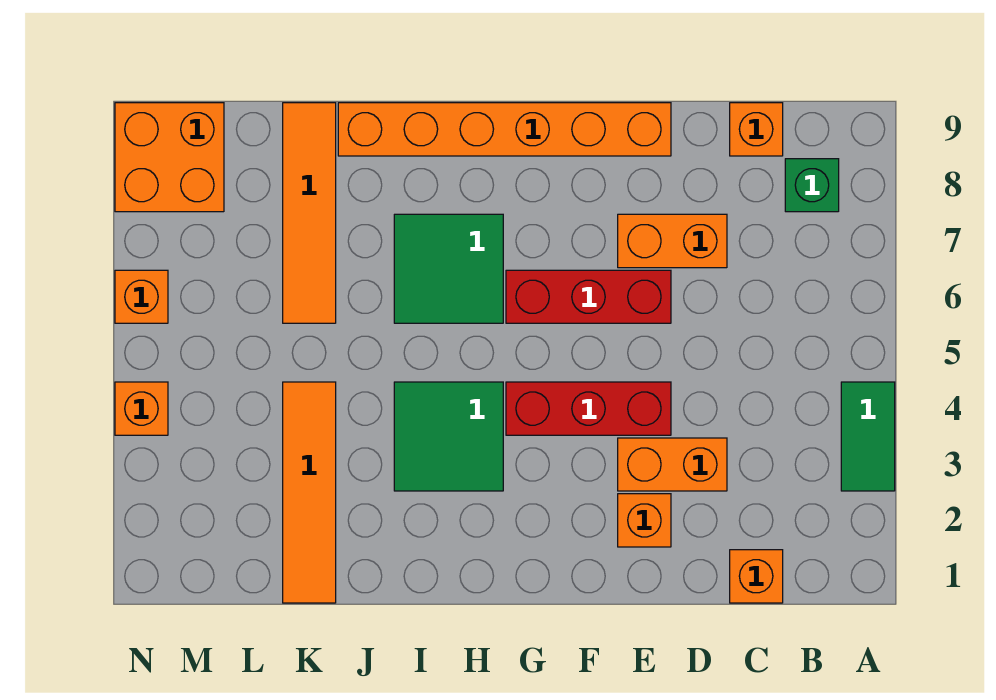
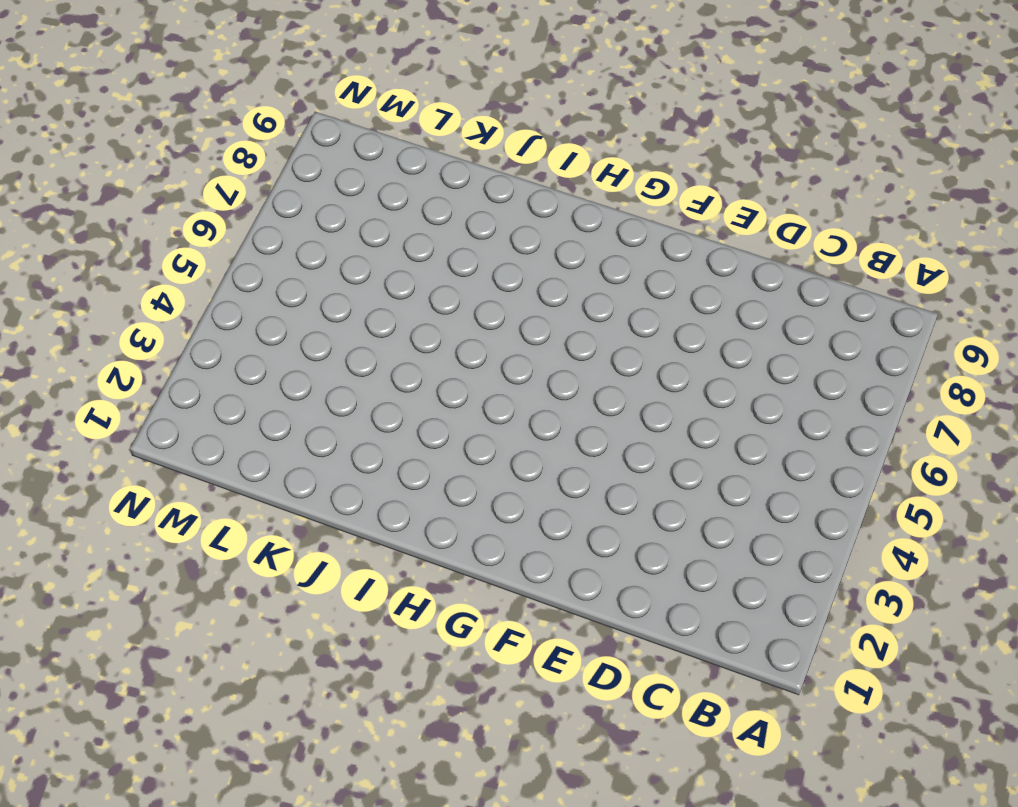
none -> green tile A3:A4 level 1
none -> green brick B8 level 1
none -> orange brick C1 level 1

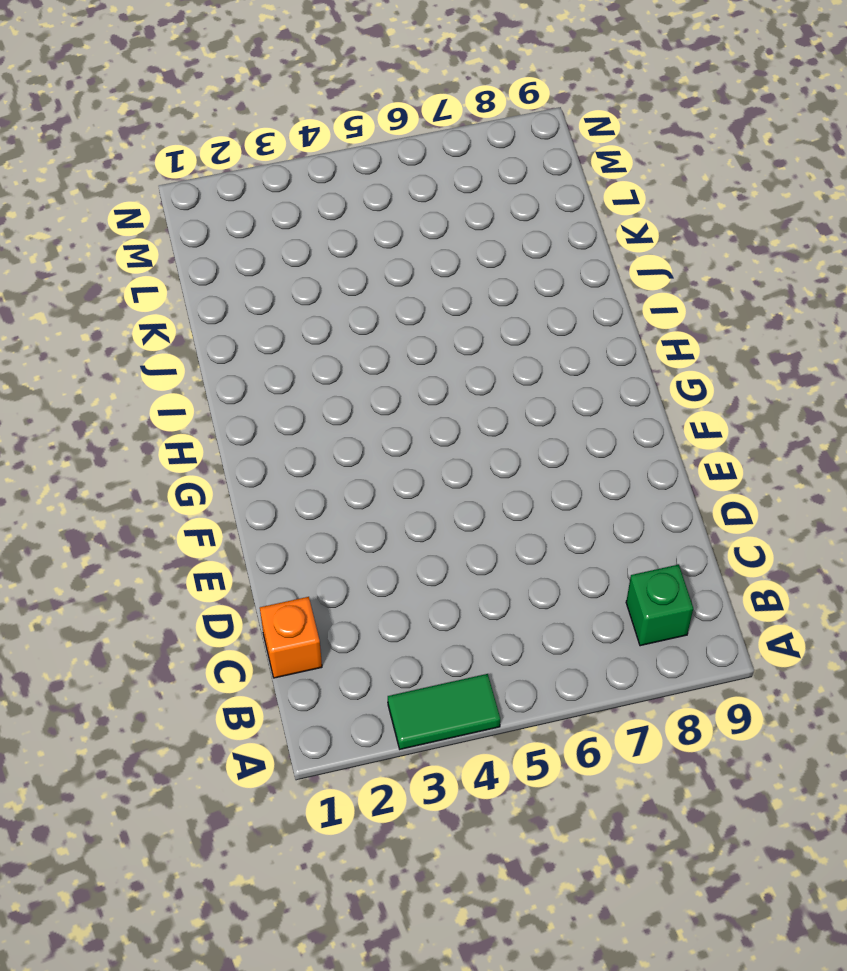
none -> orange brick C9 level 1
none -> orange brick D3:E3 level 1
none -> orange brick D7:E7 level 1

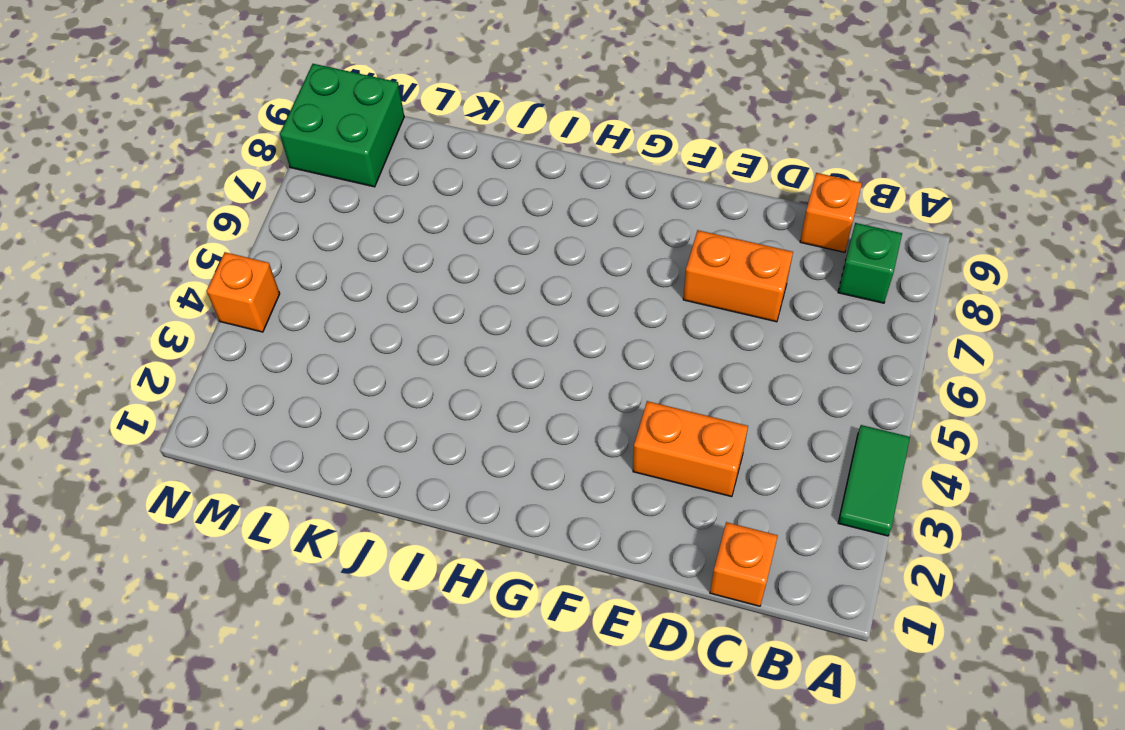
green brick M8:N9 level 1 -> orange brick M8:N9 level 1
none -> orange brick E2 level 1
none -> red brick E4:G4 level 1
none -> red brick E6:G6 level 1

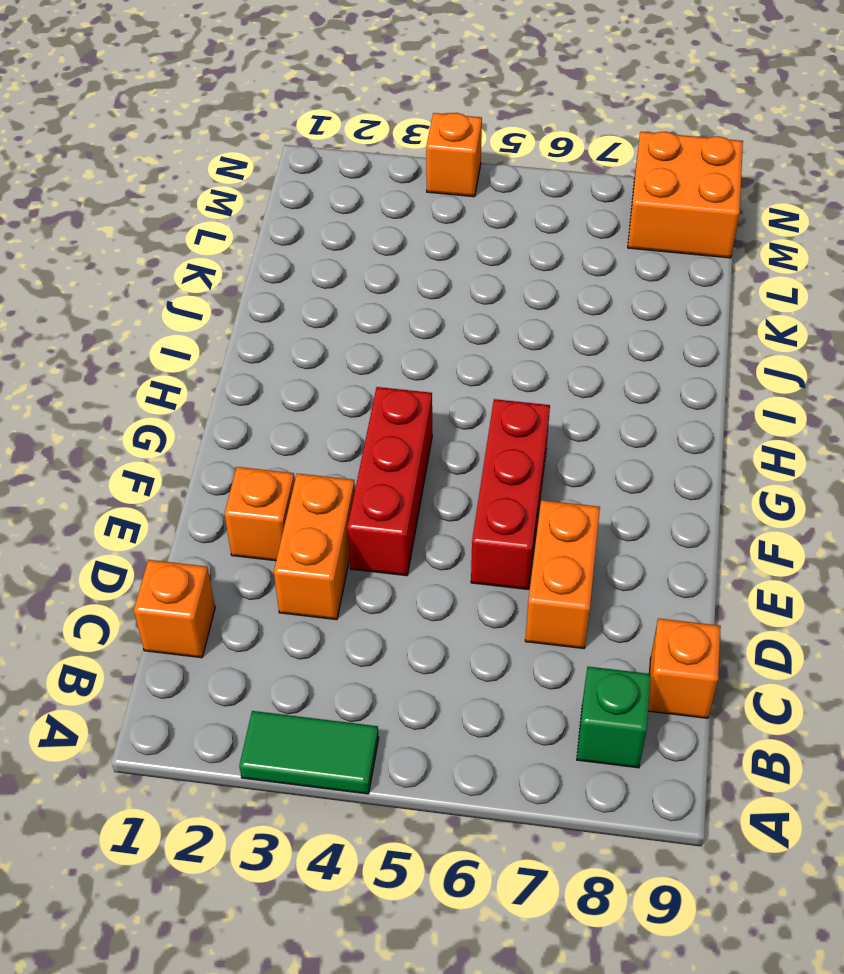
none -> orange brick E9:J9 level 1
none -> green tile H3:I4 level 1
none -> green tile H6:I7 level 1

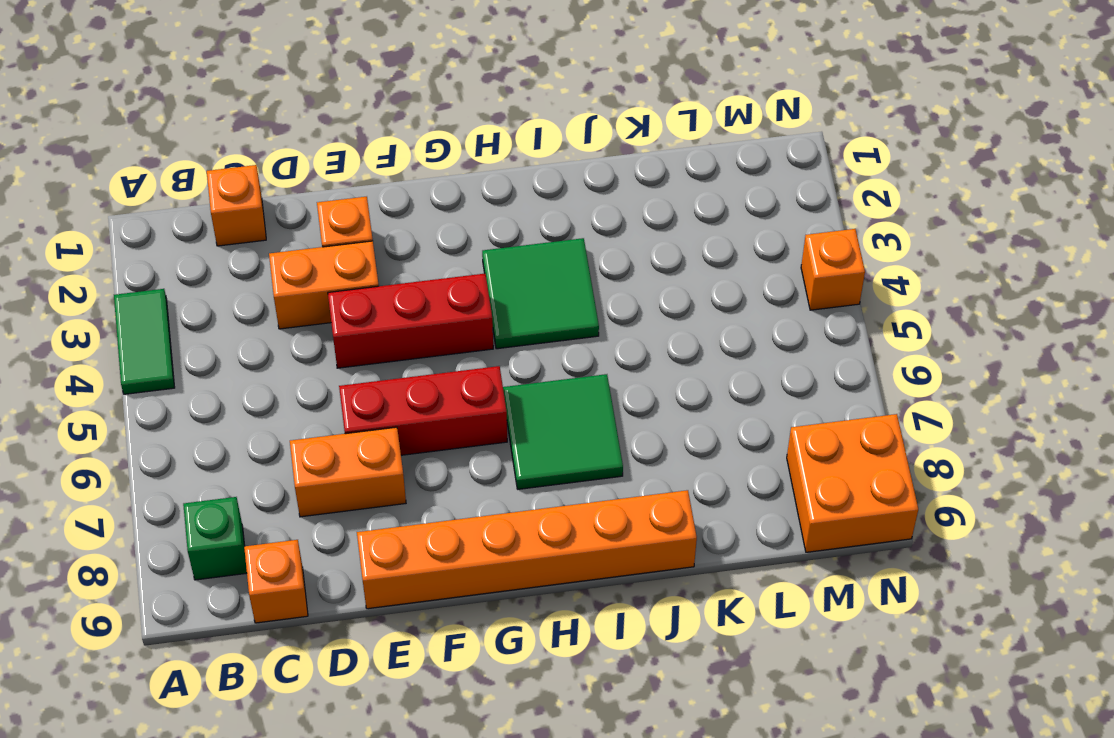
none -> orange tile K1:K4 level 1
none -> orange tile K6:K9 level 1
none -> orange brick N6 level 1

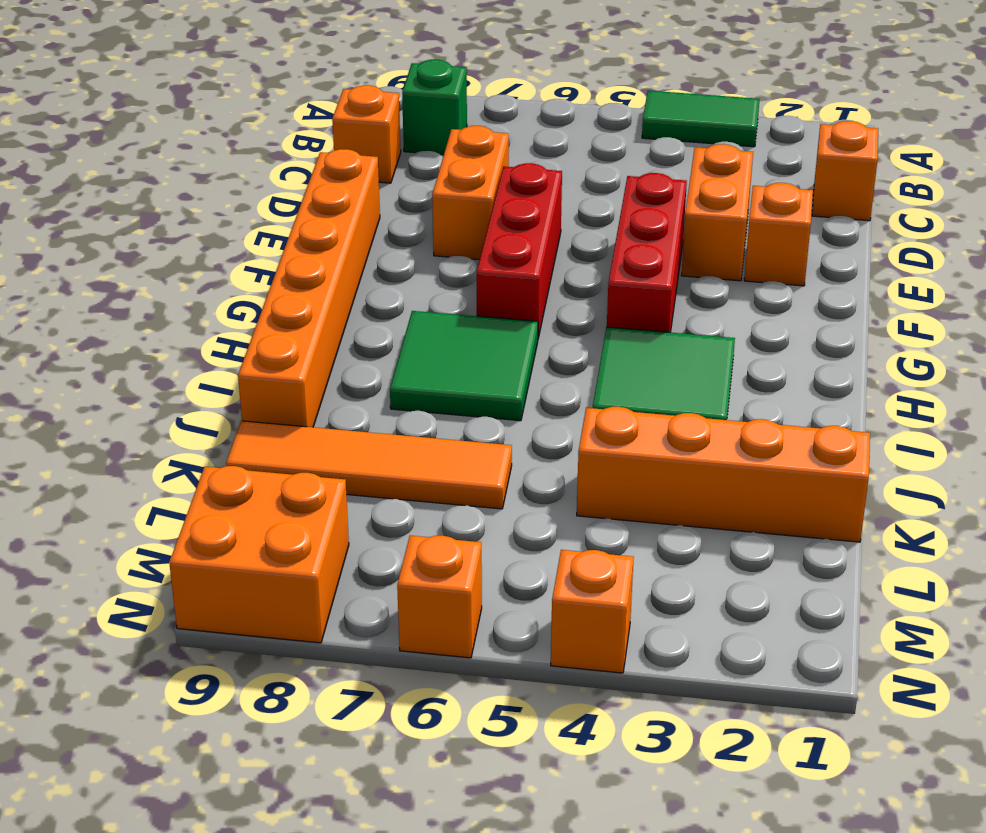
orange brick K1:K4 level 1 -> orange tile K1:K4 level 1

